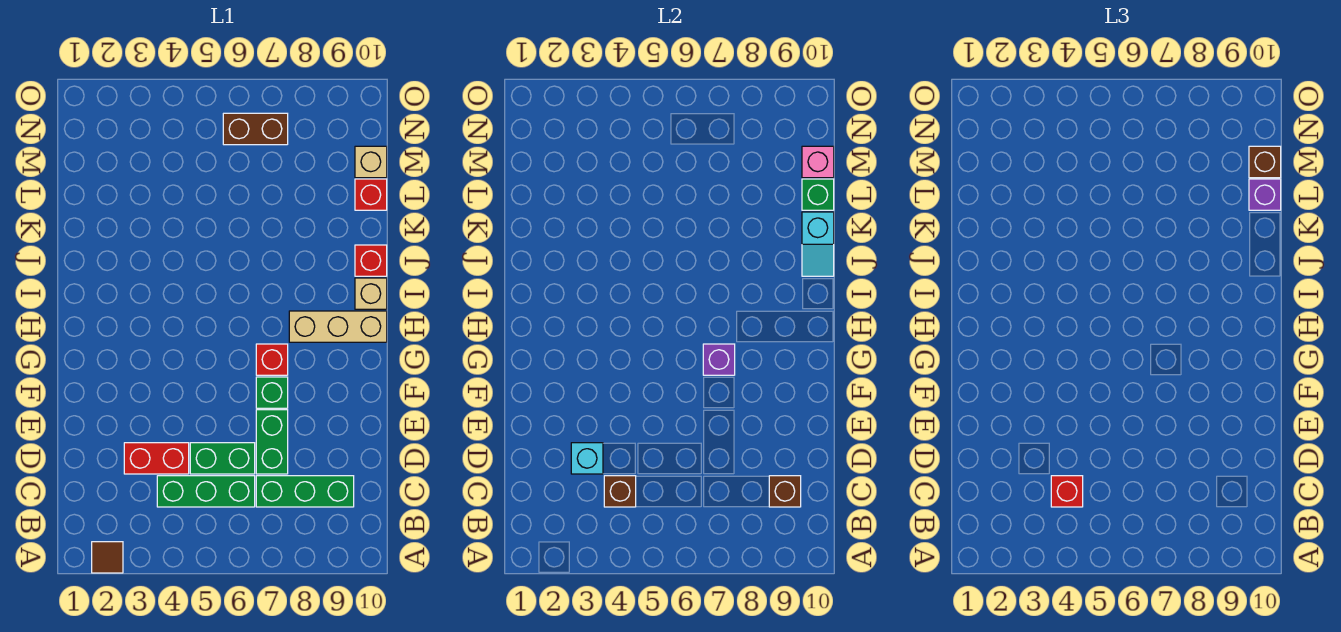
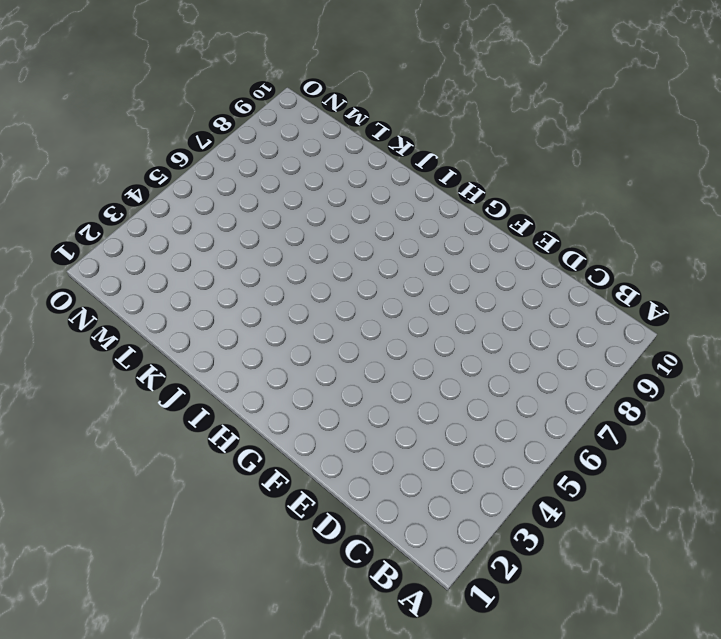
none -> brown tile A2 level 1
none -> green brick C4:C6 level 1
none -> green brick C7:C9 level 1

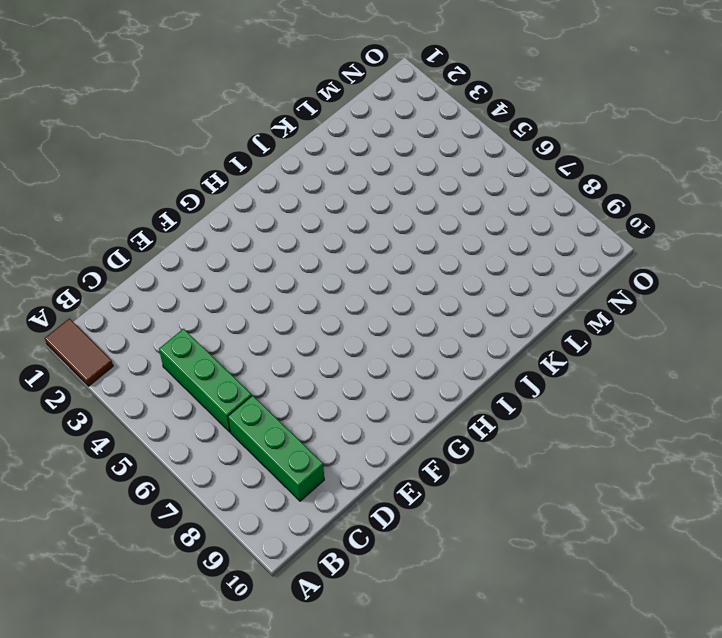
brown tile A1:A2 level 1 -> brown tile A2 level 1
none -> red brick D3:D4 level 1
none -> green brick D5:D6 level 1
none -> green brick D7:E7 level 1

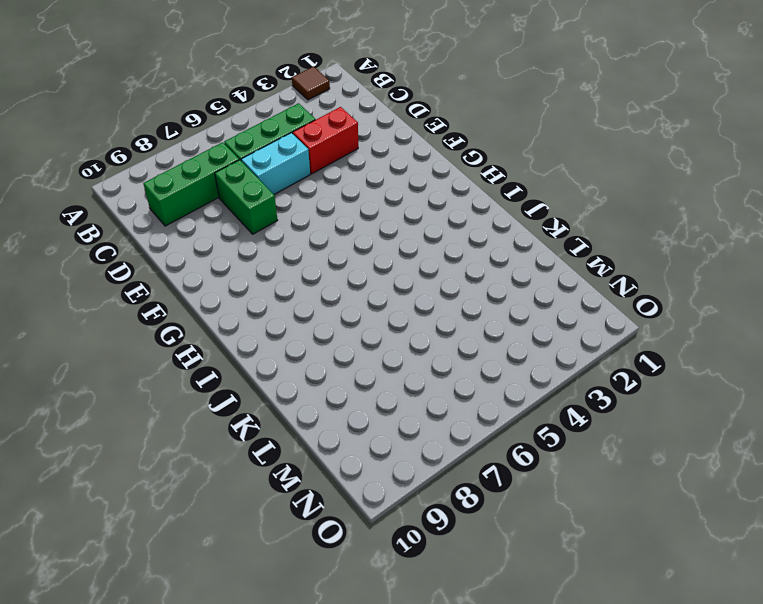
cyan brick D5:D6 level 1 -> green brick D5:D6 level 1
none -> green brick F7 level 1
none -> red brick G7 level 1
none -> tan brick H8:H10 level 1

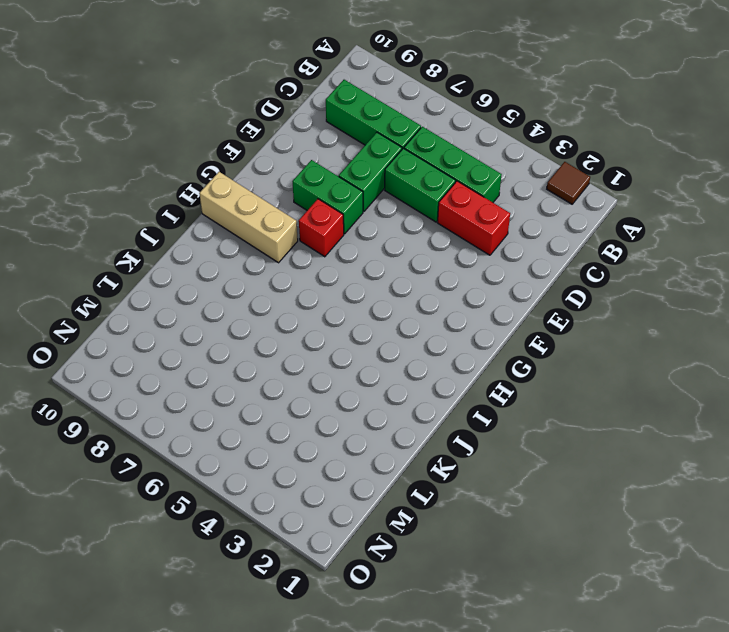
green brick F7:F8 level 1 -> green brick F7 level 1
none -> tan brick I10 level 1
none -> red brick J10 level 1
none -> red brick L10 level 1

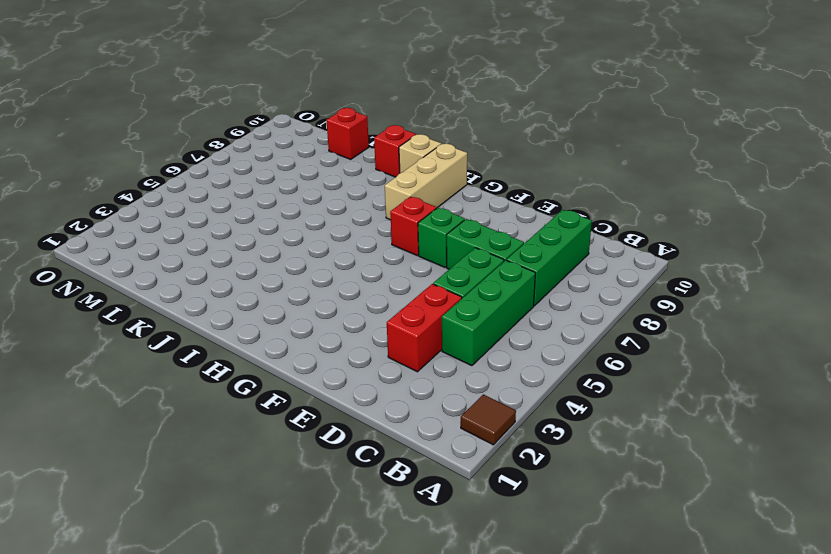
none -> tan brick M10 level 1
none -> brown brick N6:N7 level 1
none -> brown brick C4 level 2

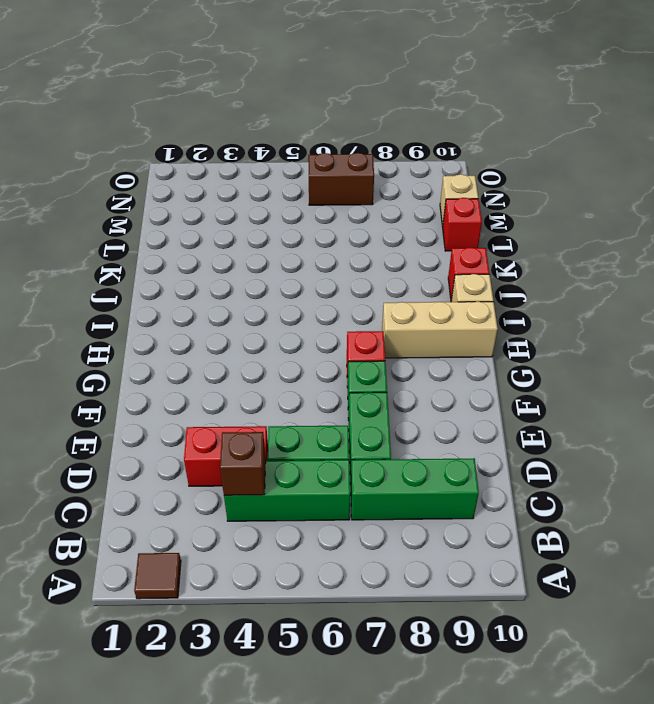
none -> brown brick C9 level 2
none -> cyan brick D3 level 2
none -> purple brick G7 level 2

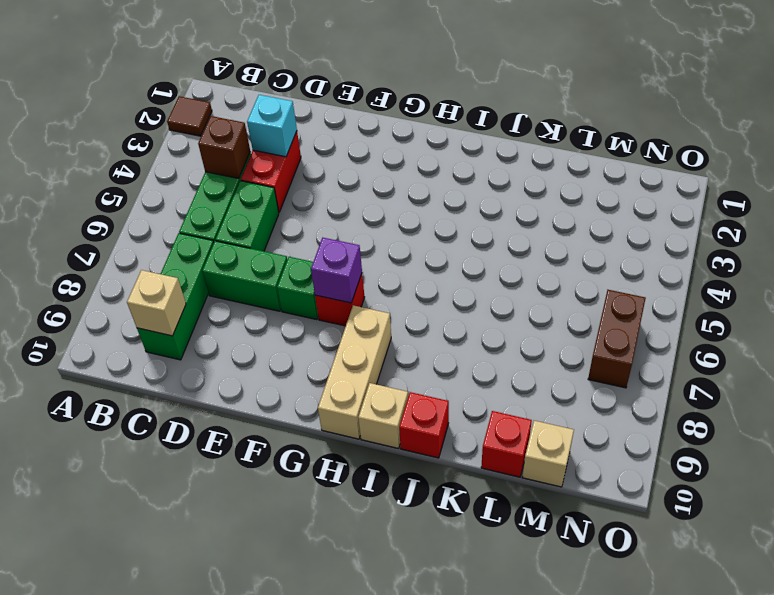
tan brick C9 level 2 -> brown brick C9 level 2
none -> cyan slope J10:K10 level 2 top K
none -> green brick L10 level 2
none -> pink brick M10 level 2

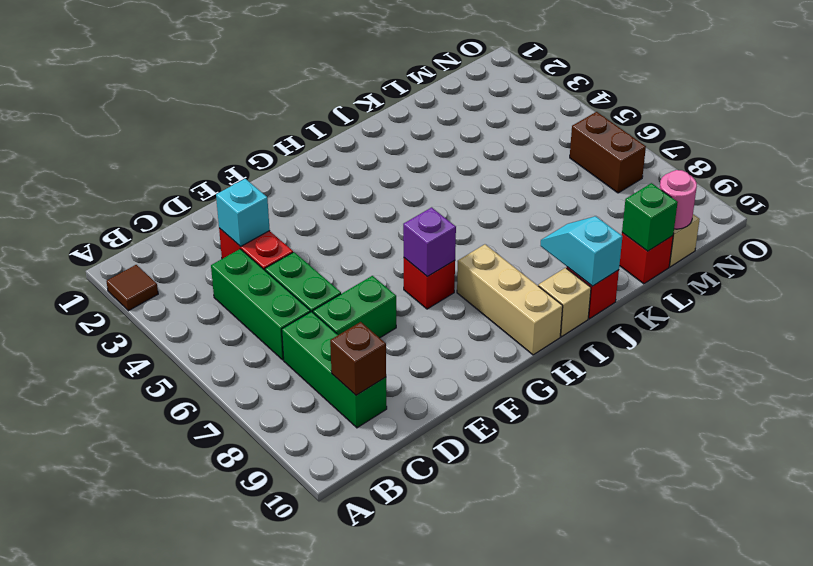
cyan slope J9:J10 level 2 top 10 -> cyan slope J10:K10 level 2 top K
pink round brick M10 level 2 -> pink brick M10 level 2
none -> green brick F7 level 1
none -> brown brick C4 level 2
none -> red brick C4 level 3

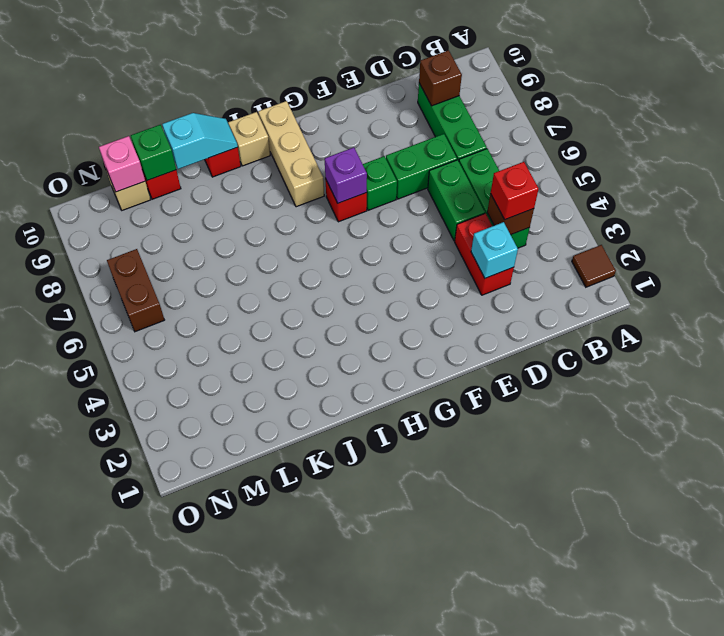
none -> purple brick L10 level 3
none -> brown brick M10 level 3

